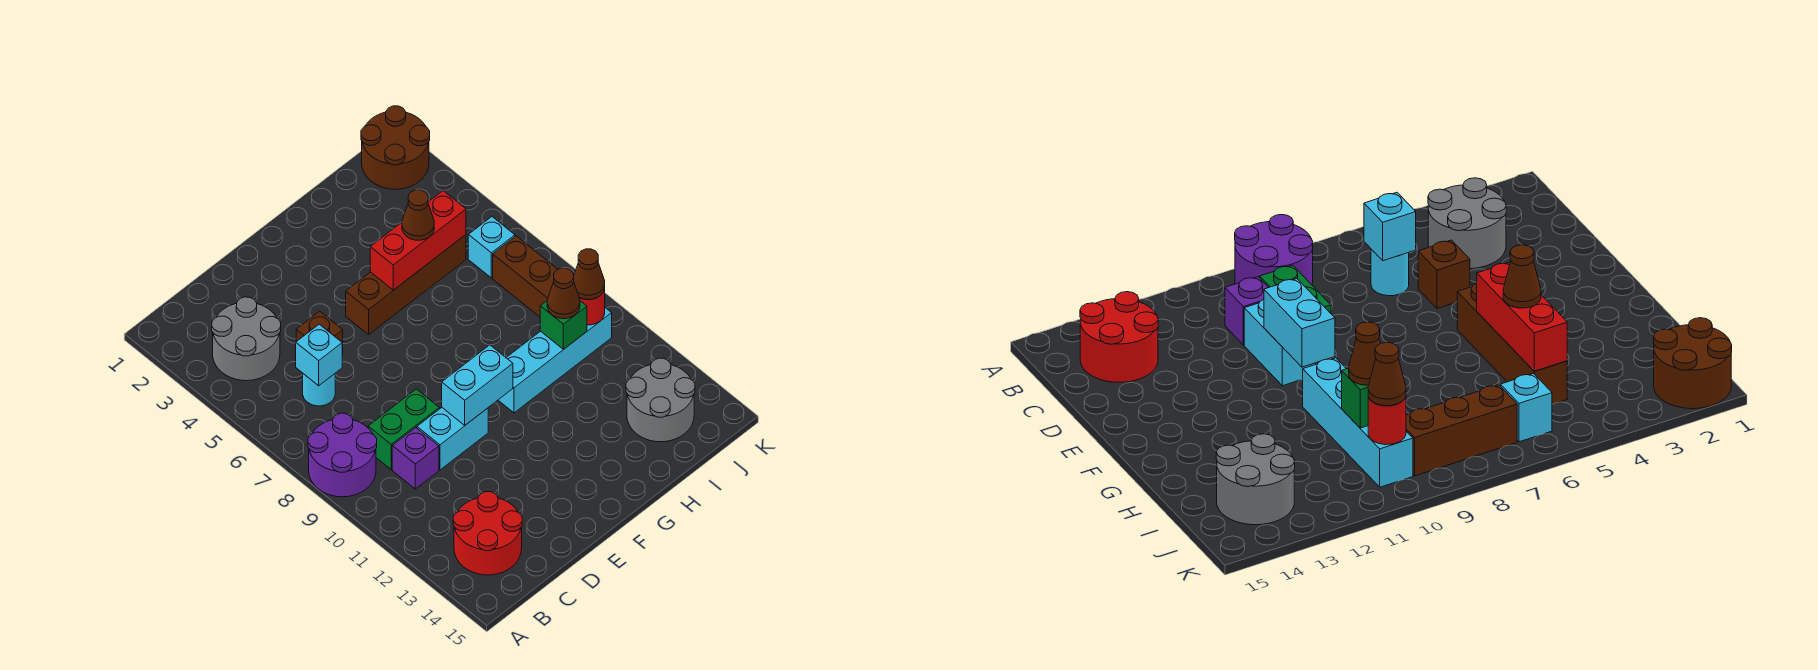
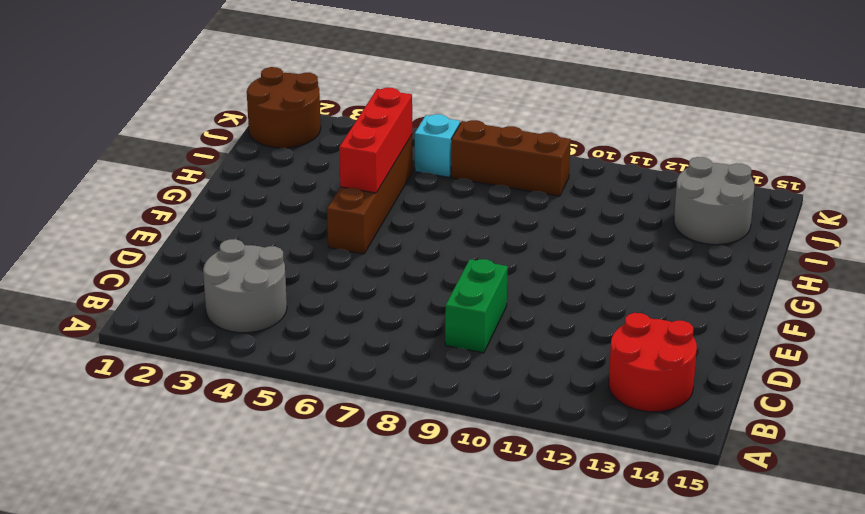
none -> purple round brick A8:B9 level 1
none -> cyan round brick C6 level 1
none -> purple brick C10 level 1

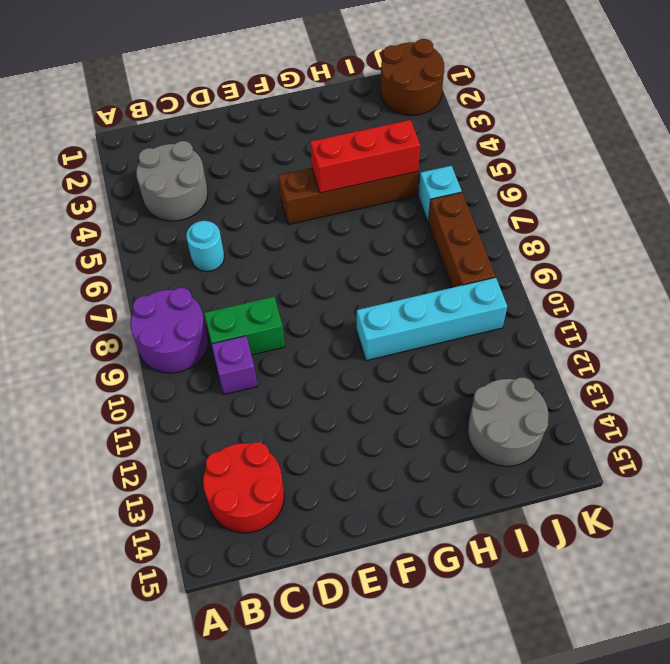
none -> brown brick D5 level 1
none -> cyan brick D10:E10 level 1
none -> cyan brick C6 level 2

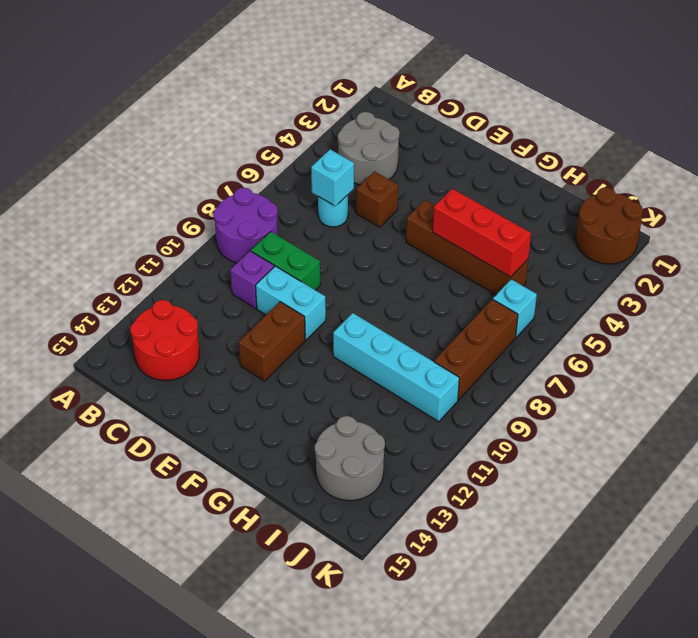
brown brick E11:E12 level 1 -> none
none -> cyan brick E10:F10 level 2
none -> green brick I10 level 2
none -> red round brick J10 level 2

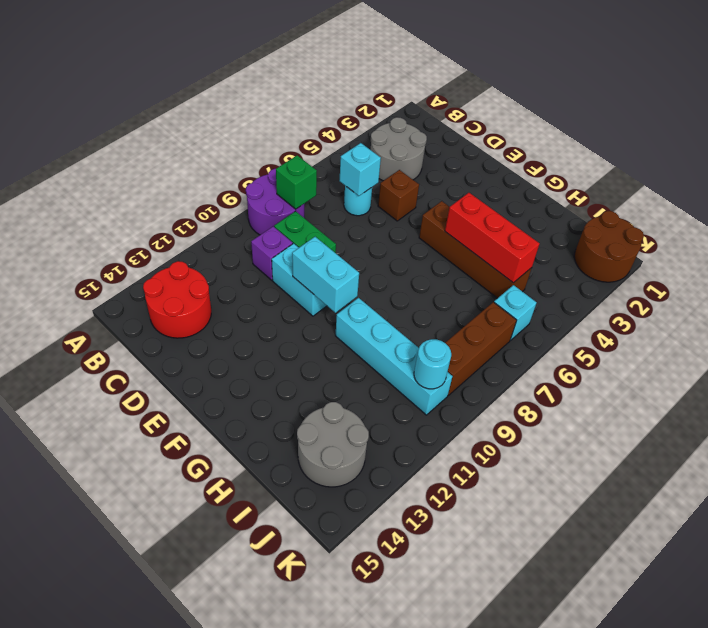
green brick B8 level 2 -> green brick I10 level 2
cyan round brick J10 level 2 -> red round brick J10 level 2
none -> brown cone H5 level 3
none -> brown cone I10 level 3
none -> brown cone J10 level 3

